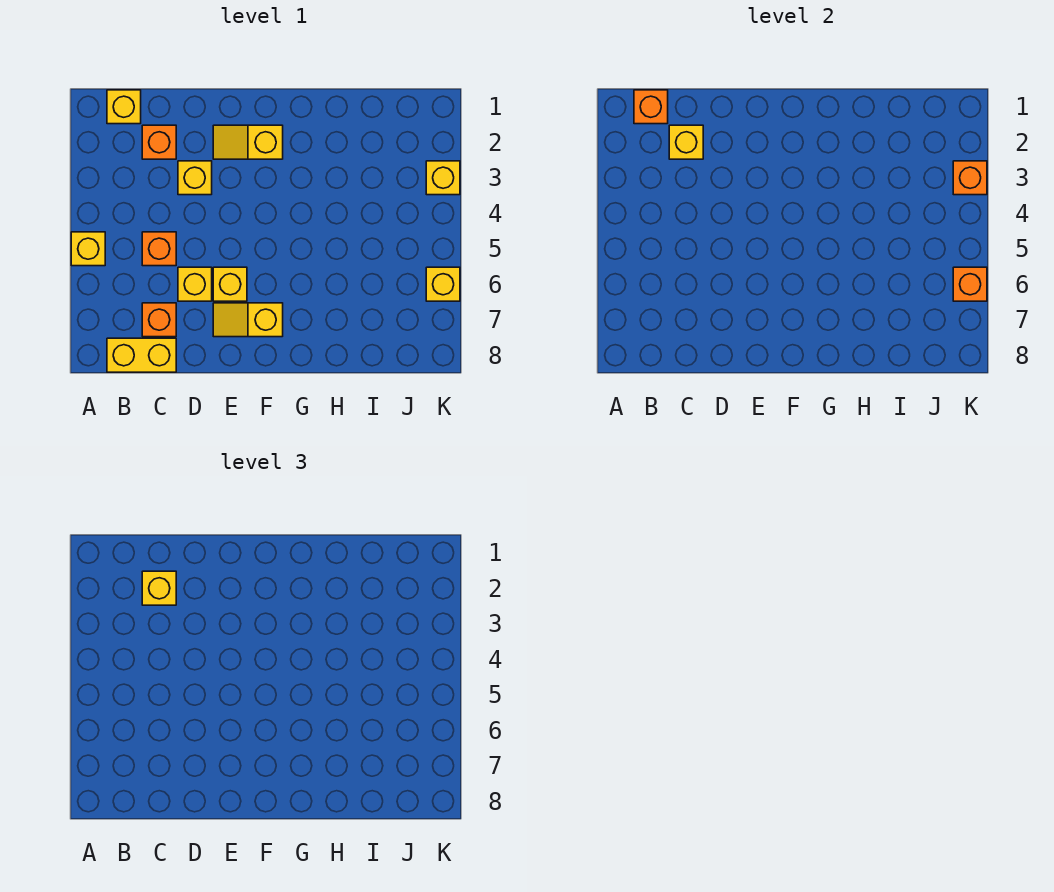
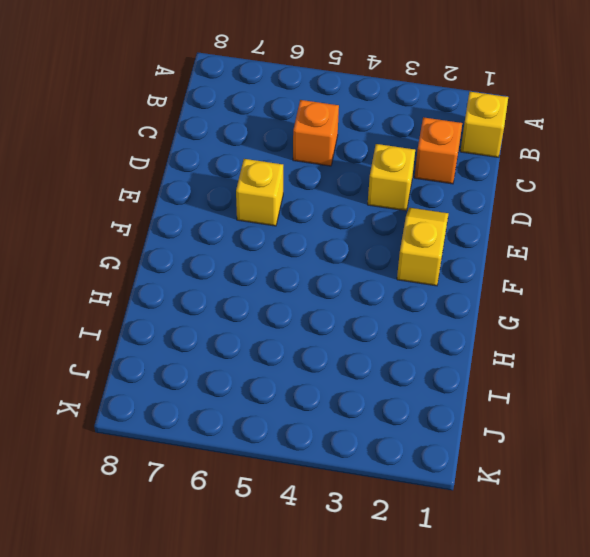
none -> yellow brick A5 level 1
none -> yellow brick B8:C8 level 1
none -> orange brick C7 level 1

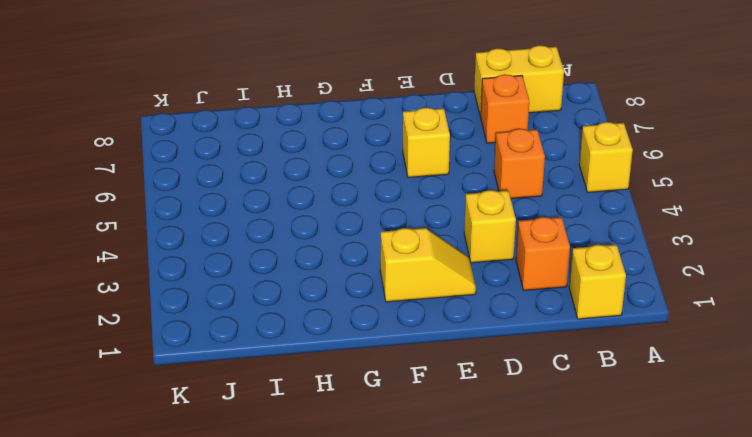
none -> yellow brick D6 level 1
none -> yellow slope E7:F7 level 1 top F
none -> yellow brick K3 level 1

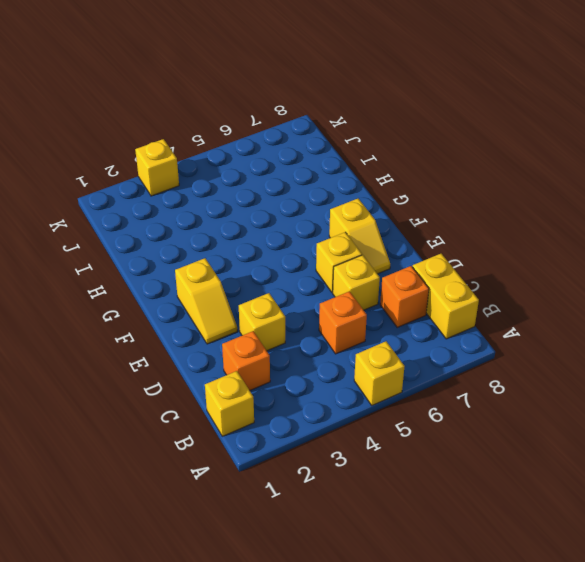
none -> yellow brick K6 level 1
none -> orange brick B1 level 2
none -> yellow brick C2 level 2

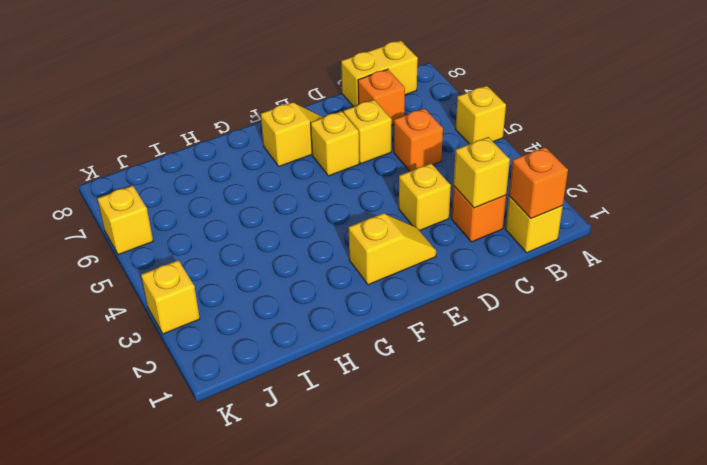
none -> orange brick K3 level 2
none -> orange brick K6 level 2
none -> yellow brick C2 level 3

